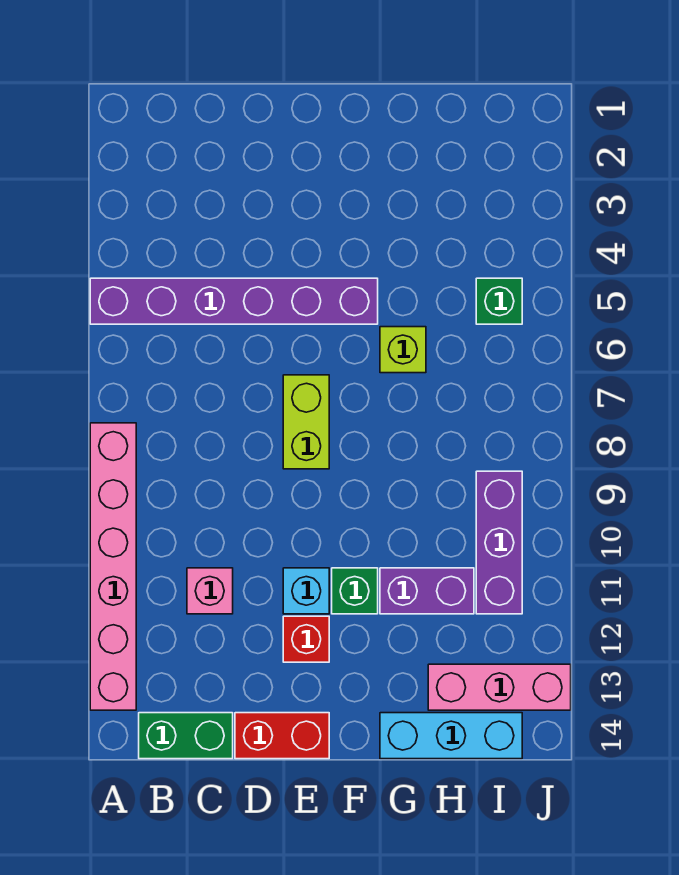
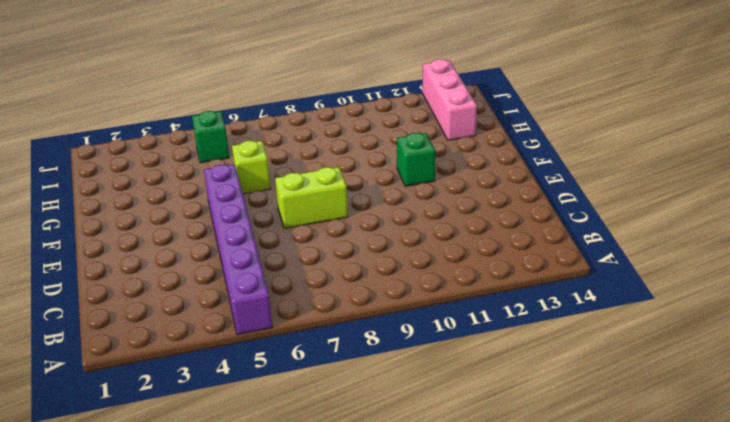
none -> pink brick A8:A13 level 1
none -> green brick B14:C14 level 1
none -> pink brick C11 level 1

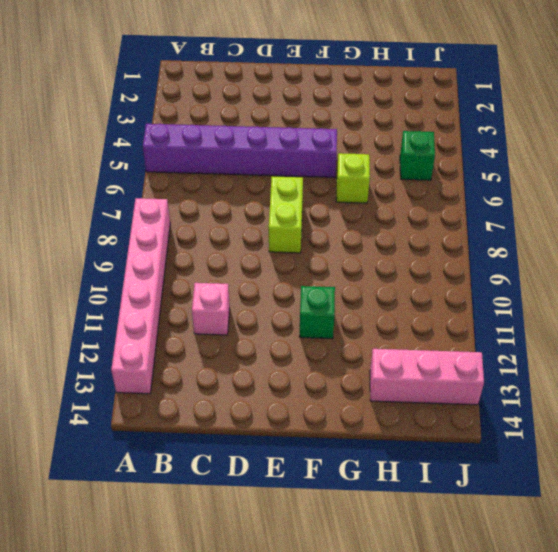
none -> green brick B14:C14 level 1
none -> red brick D14:E14 level 1
none -> cyan brick E11 level 1

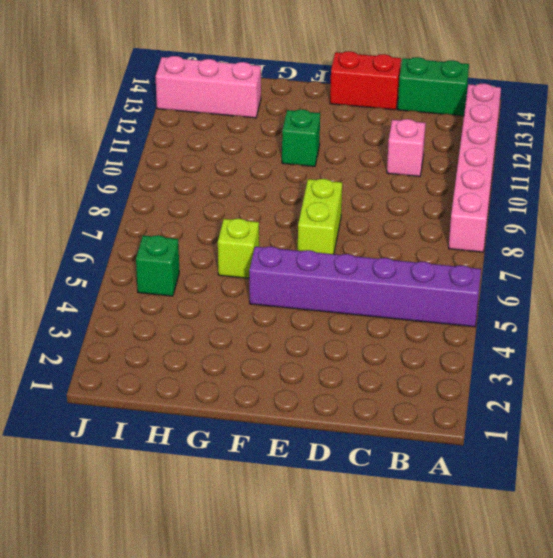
none -> cyan brick E11 level 1
none -> red brick E12 level 1
none -> purple brick G11:H11 level 1

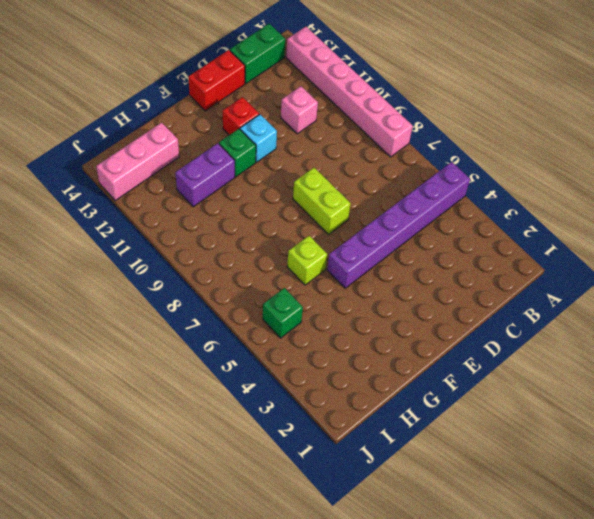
none -> cyan brick G14:I14 level 1
none -> purple brick I9:I11 level 1

